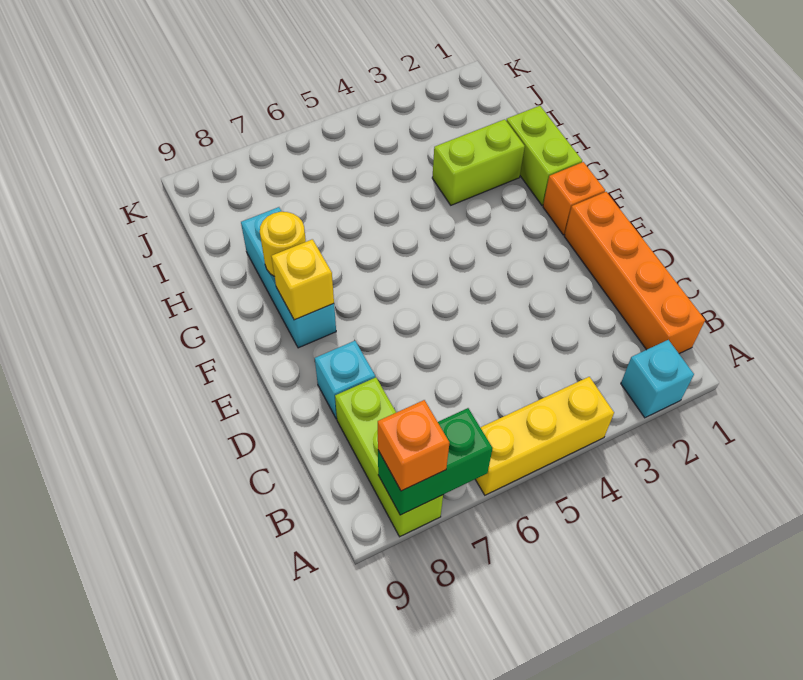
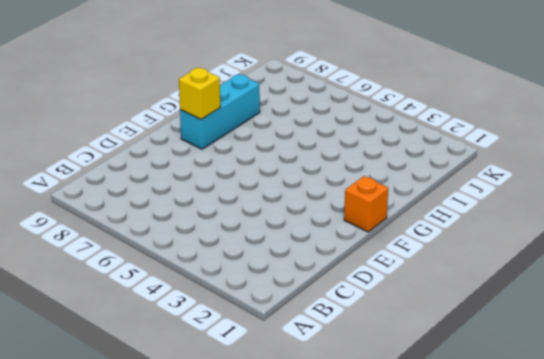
none -> cyan brick A2 level 1
none -> yellow brick A4:A6 level 1
none -> lime brick A8:C8 level 1

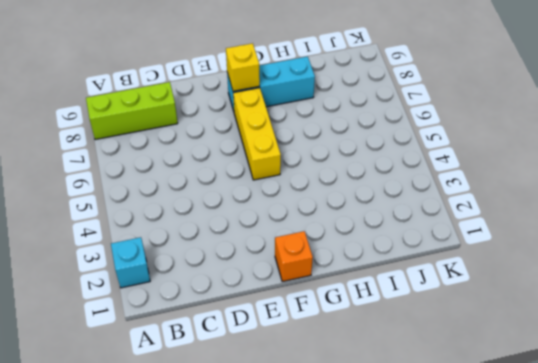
yellow brick F5:F7 level 1 -> yellow brick A4:A6 level 1
none -> orange brick B1:E1 level 1
none -> cyan brick D8 level 1
none -> lime brick G1:H1 level 1

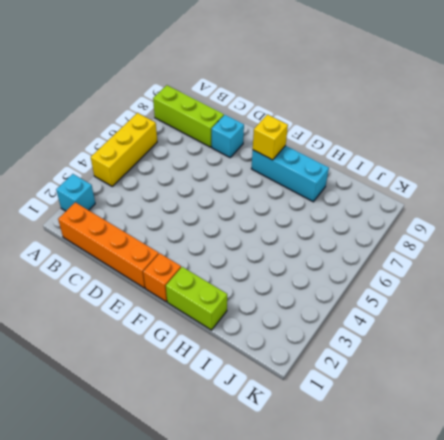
none -> lime brick H2:H3 level 1
none -> green brick A7:A8 level 2
none -> yellow round brick G8 level 2

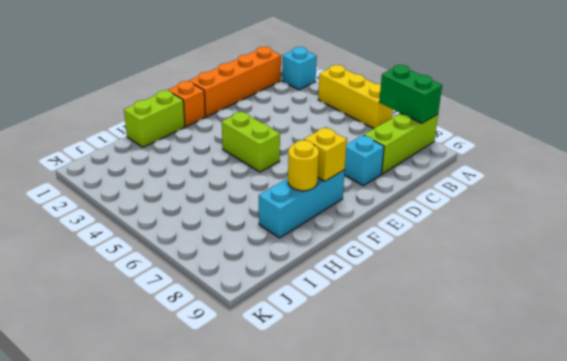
lime brick F4:F5 level 1 -> lime brick H2:H3 level 1
none -> orange brick A8 level 3

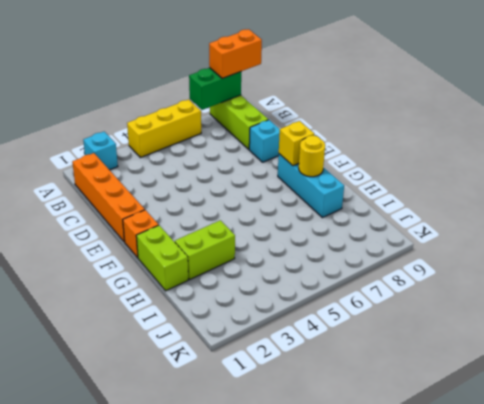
orange brick A8:A9 level 3 -> orange brick A8 level 3

